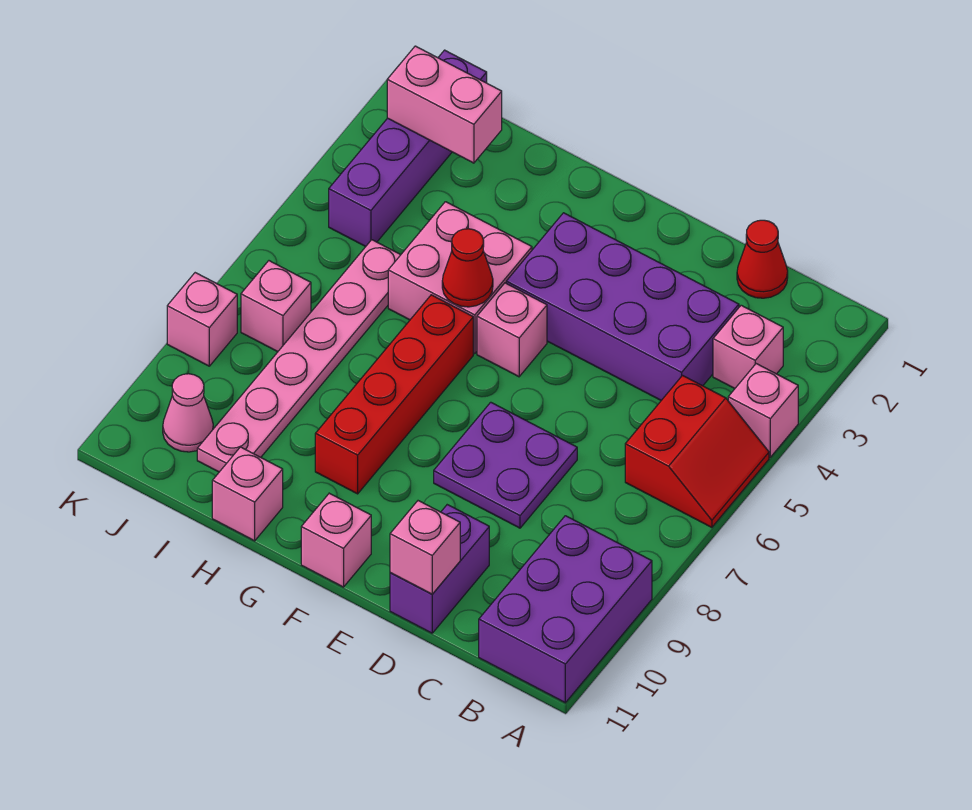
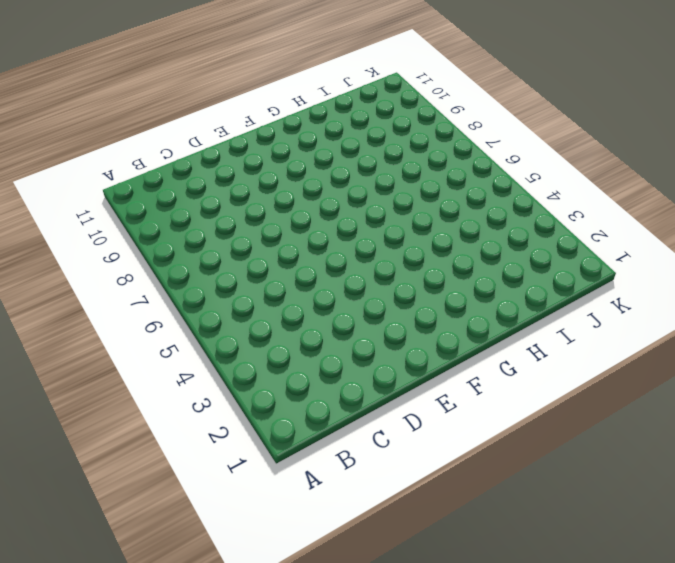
none -> pink brick A4 level 1
none -> red slope A5:B6 level 1 top B
none -> purple brick A9:B11 level 1

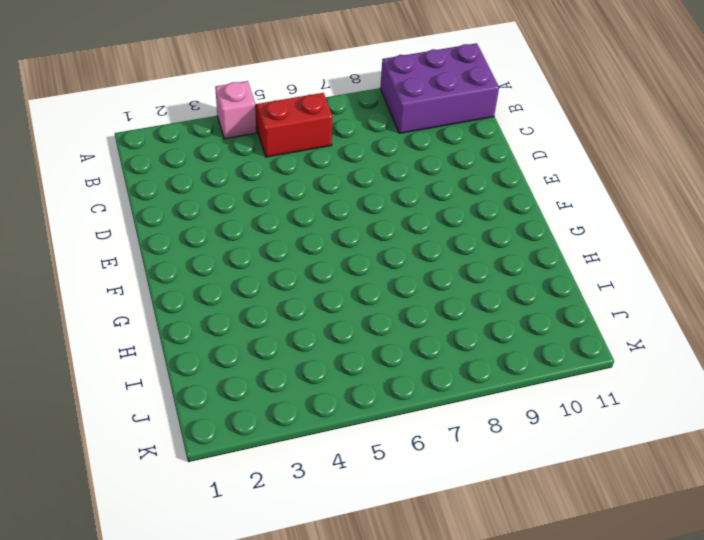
none -> pink brick B3 level 1
none -> red cone C1 level 1
none -> purple brick C3:F4 level 1

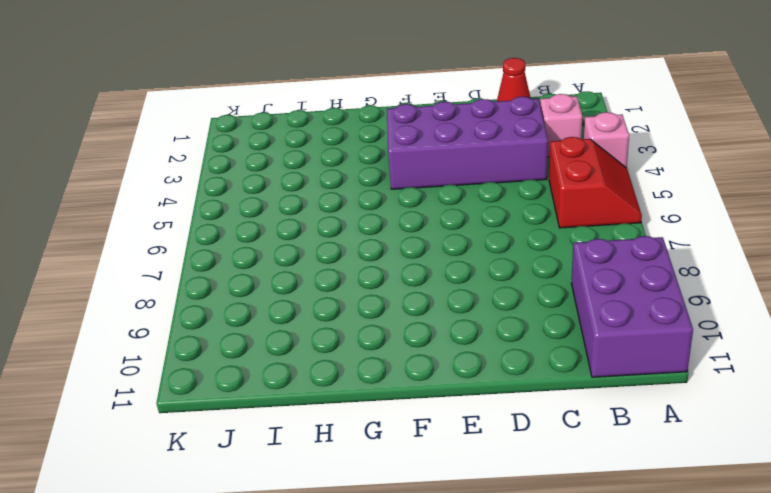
none -> purple plate D7:E8 level 1
none -> purple brick D10:D11 level 1
none -> pink brick F5 level 1

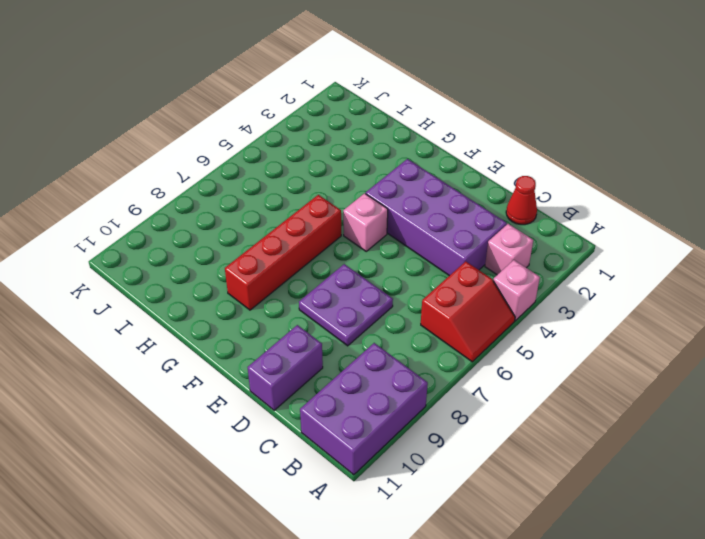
none -> pink brick F11 level 1
none -> pink brick G4:H5 level 1
none -> pink brick H11 level 1

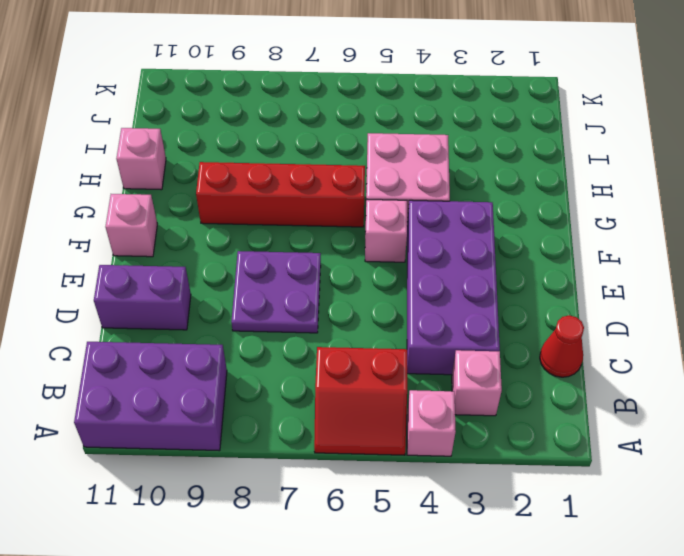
none -> pink plate I5:I10 level 1
none -> purple brick J1:J4 level 1
none -> pink brick J7 level 1

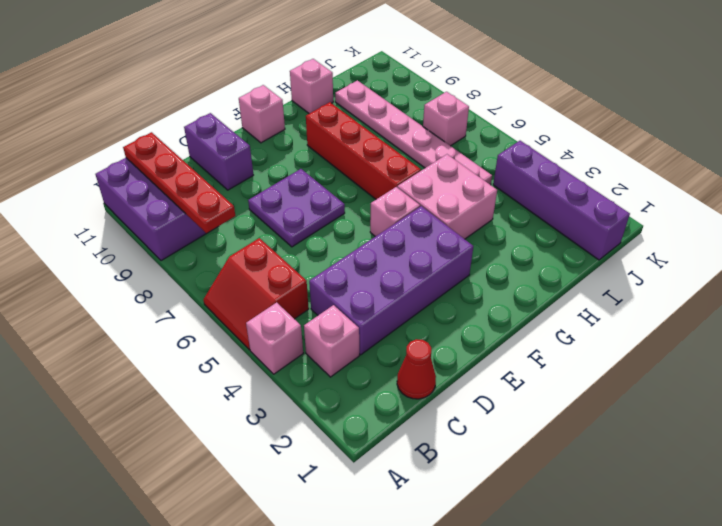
red plate B8:B11 level 2 -> none
none -> pink cone J10 level 1
none -> pink brick K8 level 1
none -> pink brick D11 level 2

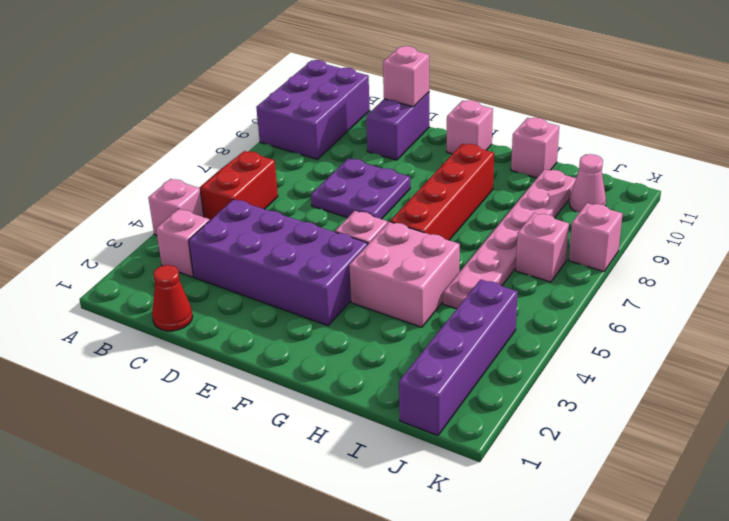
none -> red cone G5 level 2
none -> pink brick I2:J2 level 2

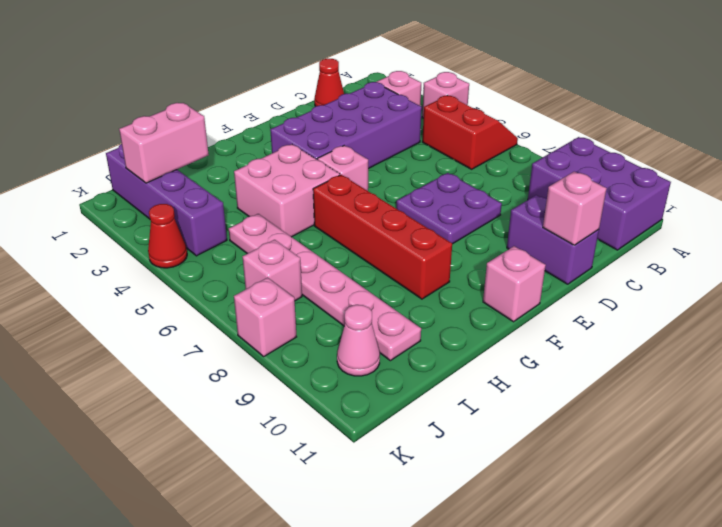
red cone K4 level 1 -> red cone G5 level 2
none -> pink brick H11 level 1

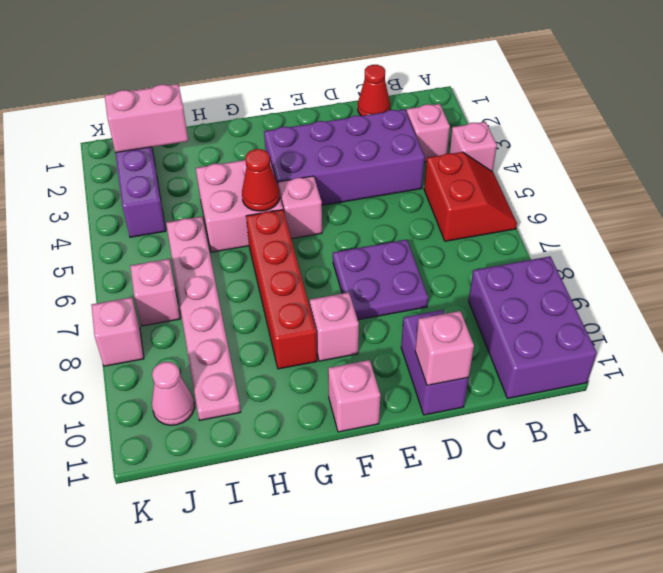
pink brick F9 level 1 -> pink brick H11 level 1

